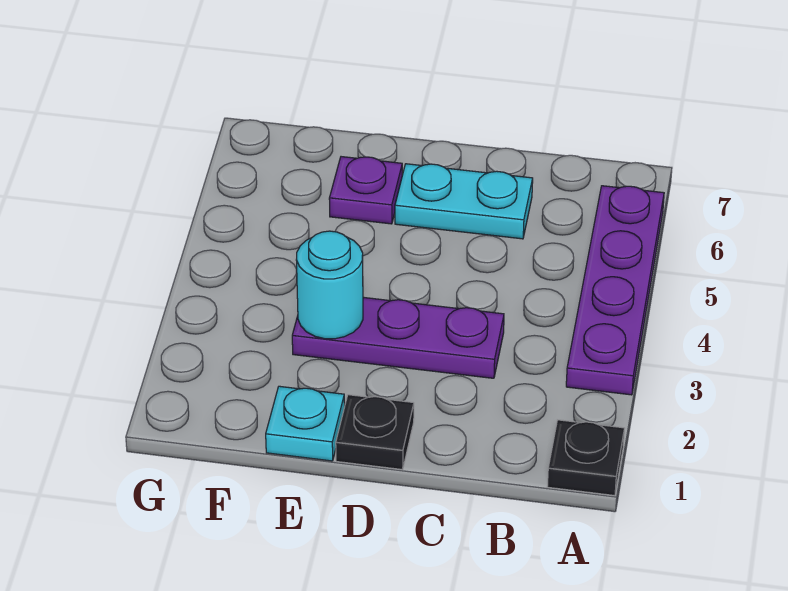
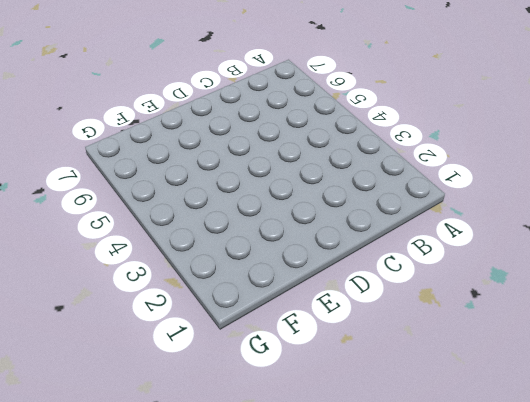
none -> black plate A1 level 1
none -> purple plate A3:A6 level 1

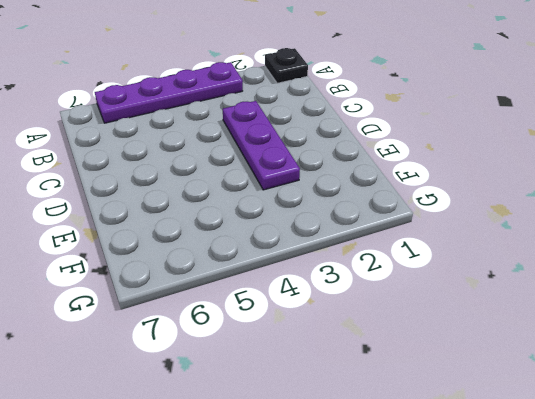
none -> cyan plate C6:D6 level 1
none -> black plate D1 level 1

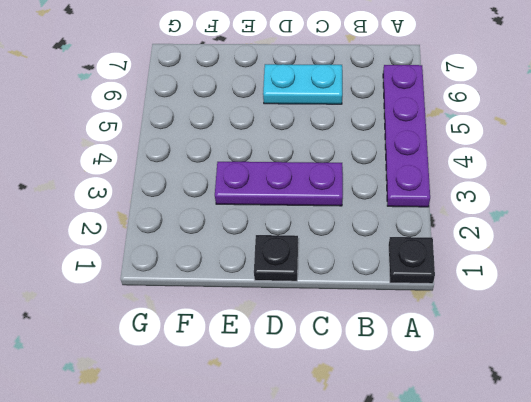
none -> cyan plate E1 level 1
none -> purple plate E6 level 1

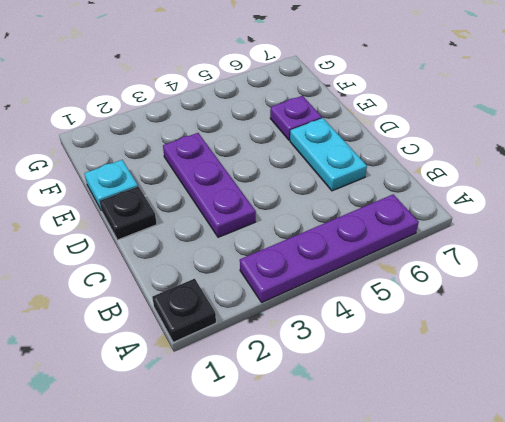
none -> cyan round brick E3 level 2

